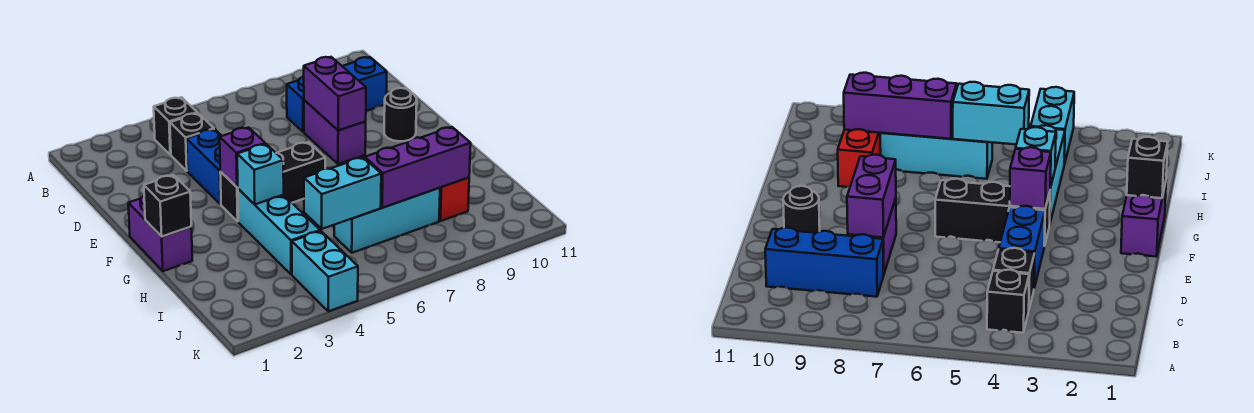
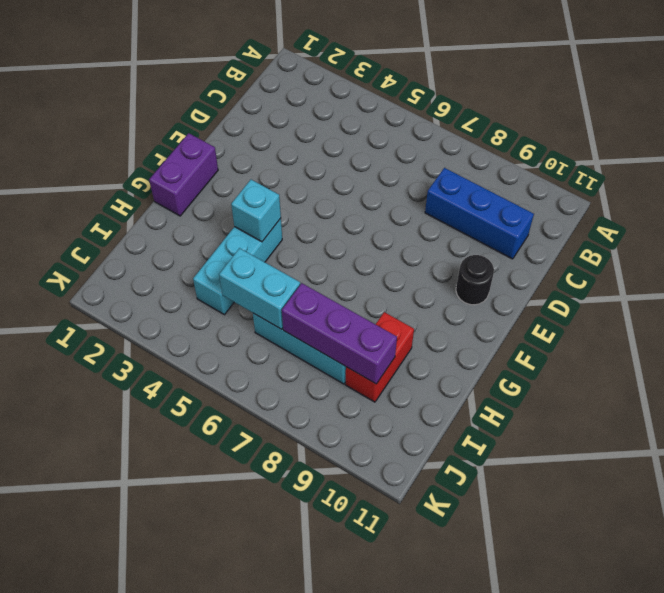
none -> black brick B4 level 1
none -> black brick C4 level 1
none -> blue brick D4:E4 level 1

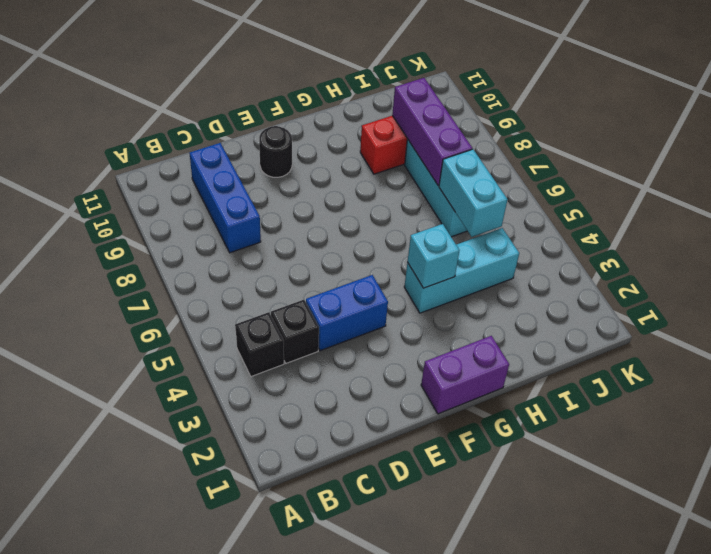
none -> purple brick D8:E8 level 1
none -> black brick F4:F6 level 1
none -> cyan brick J4:K4 level 1

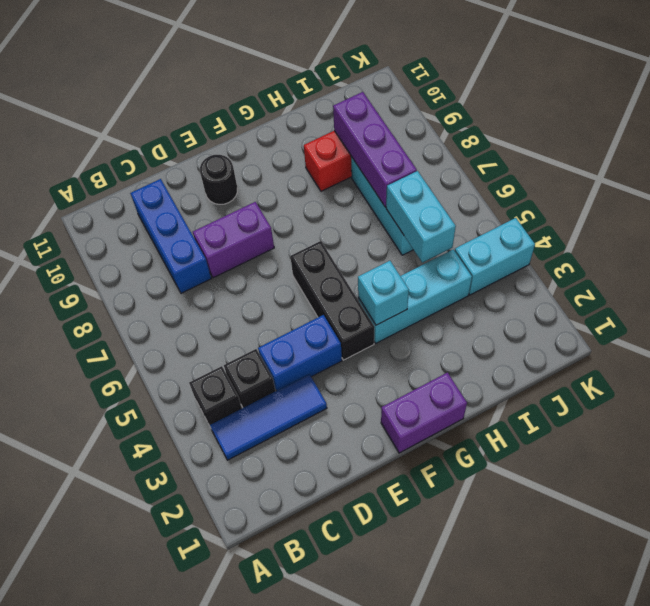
blue tile B3:D3 level 1 -> none
none -> purple brick D8:E8 level 2
none -> purple brick F4 level 2
none -> black brick G1 level 2

